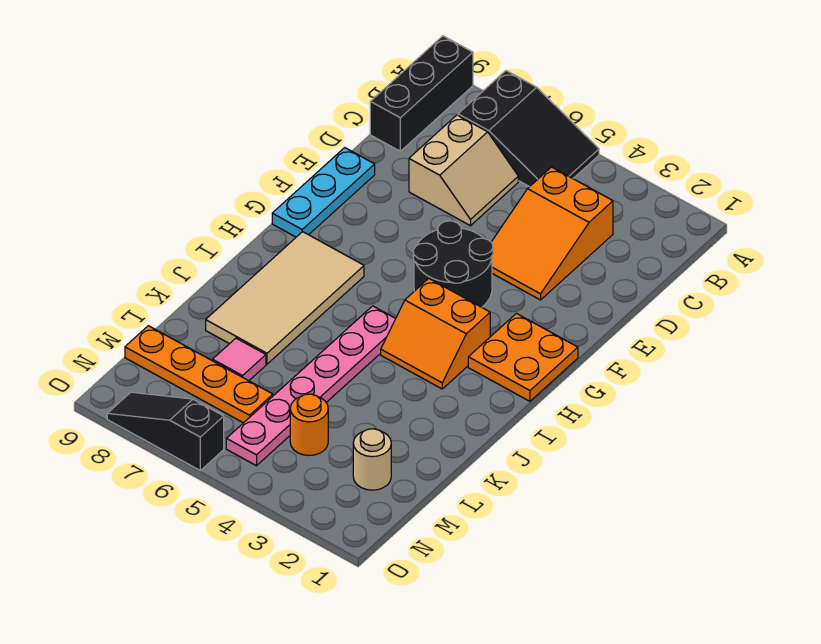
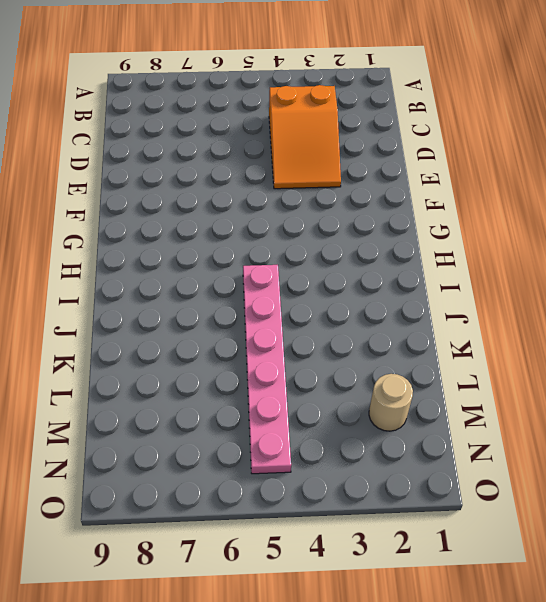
none -> black slope A5:B7 level 1 top 7
none -> black brick A9:C9 level 1
none -> tan slope C6:D7 level 1 top 7

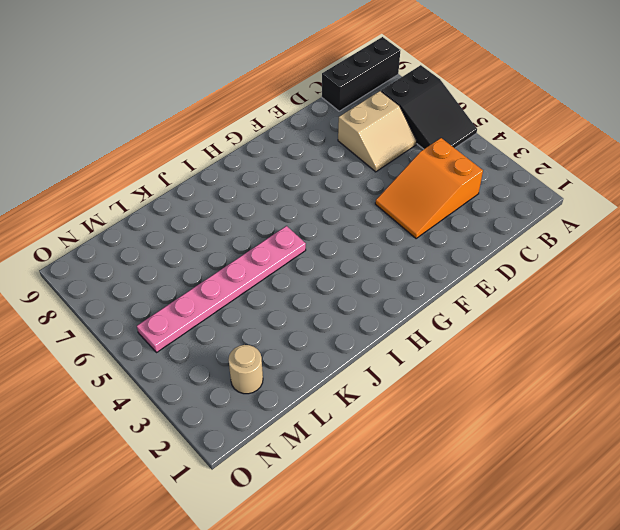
none -> cyan plate E9:G9 level 1
none -> black round brick F4:G5 level 1
none -> orange plate G1:H2 level 1

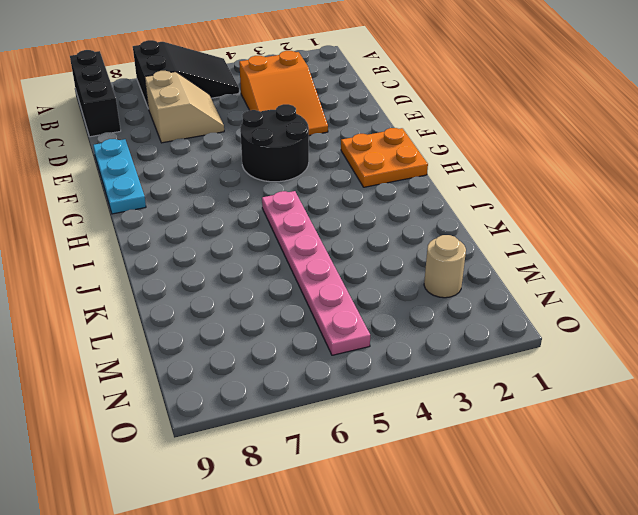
none -> orange slope H3:I4 level 1 top H
none -> tan tile H7:K8 level 1
none -> pink tile L7 level 1

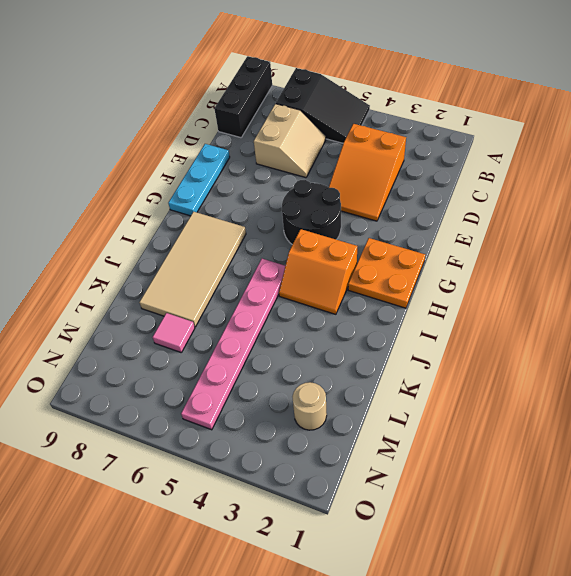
none -> orange round brick M4 level 1
none -> orange plate M6:M9 level 1
none -> black slope O6:O8 level 1 top 6

